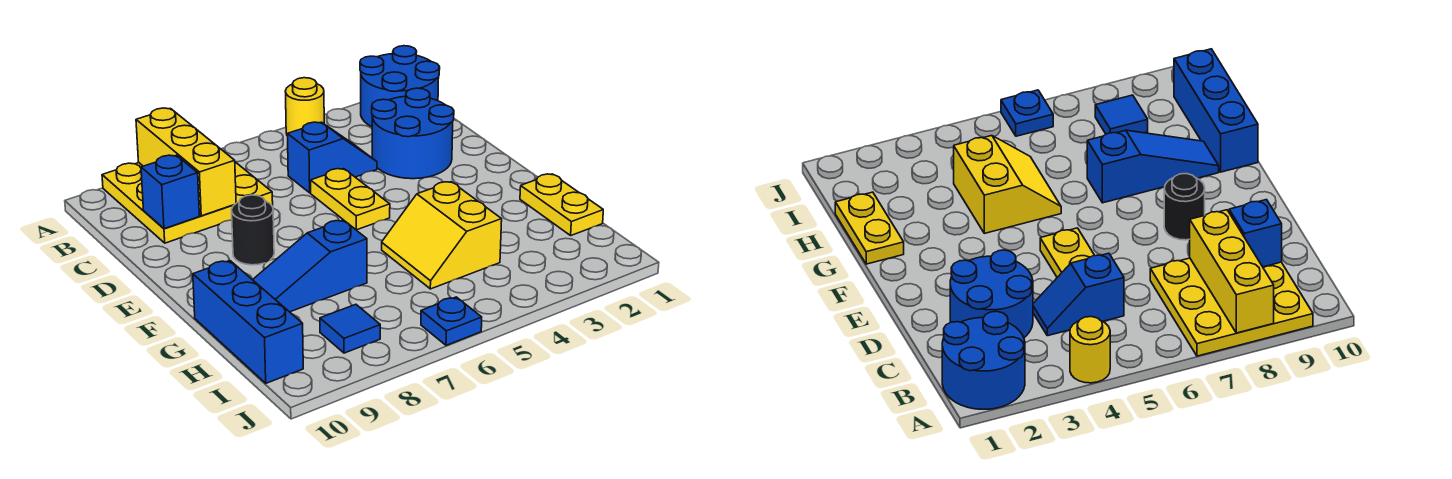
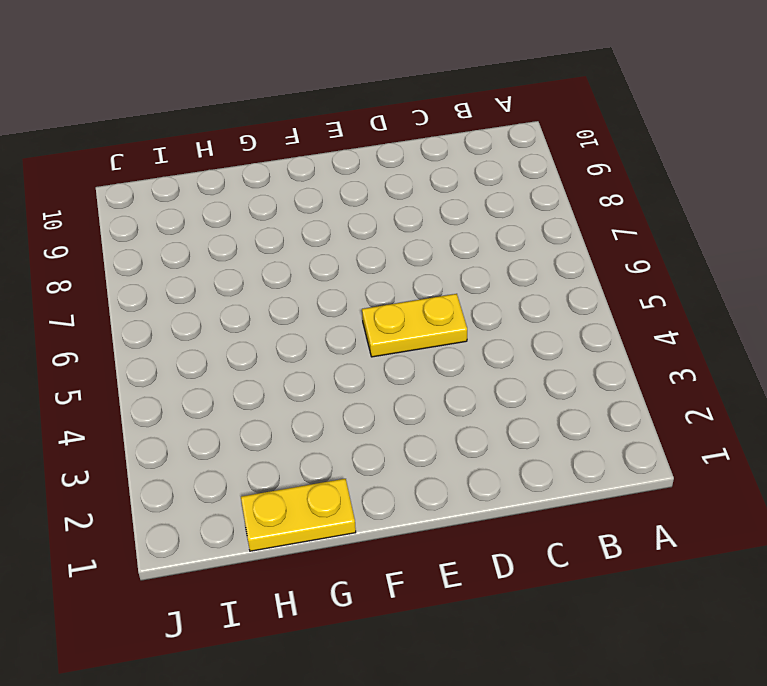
none -> blue round brick A1:B2 level 1
none -> yellow round brick A4 level 1
none -> yellow plate A7:C9 level 1

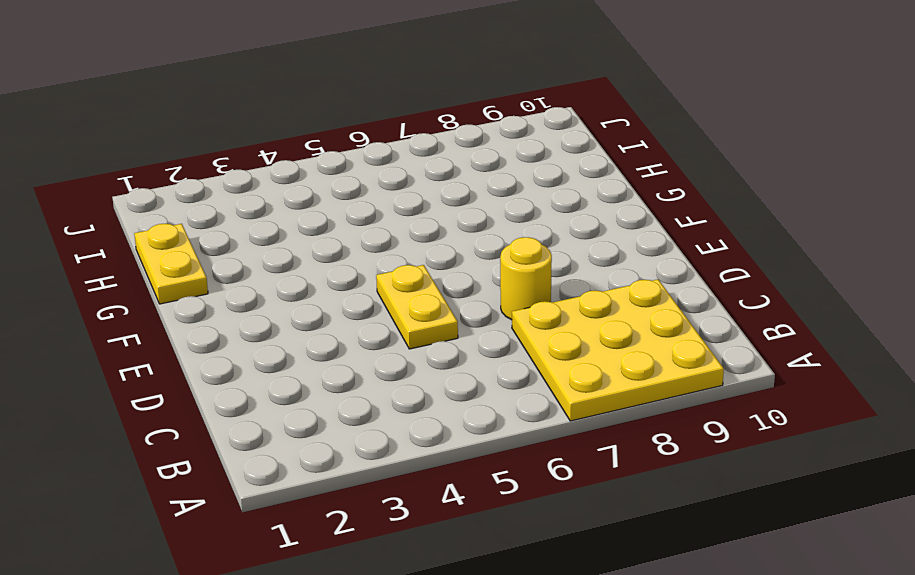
yellow round brick D7 level 1 -> yellow round brick A4 level 1
none -> blue round brick A1:B2 level 1
none -> blue round brick C2:D3 level 1
none -> blue slope C4:C5 level 1 top 5

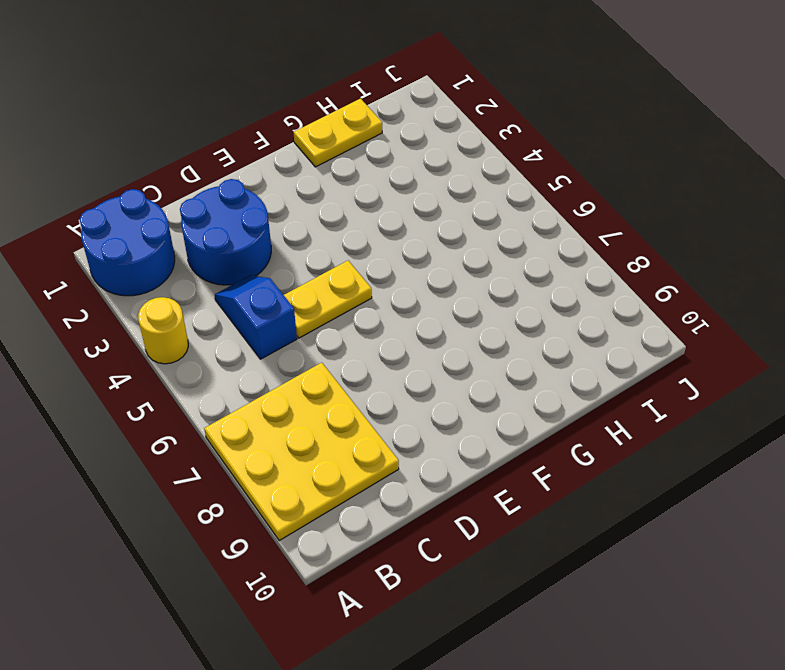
none -> black round brick E8 level 1
none -> yellow slope G4:H5 level 1 top 4
none -> blue slope G7:G9 level 1 top 7

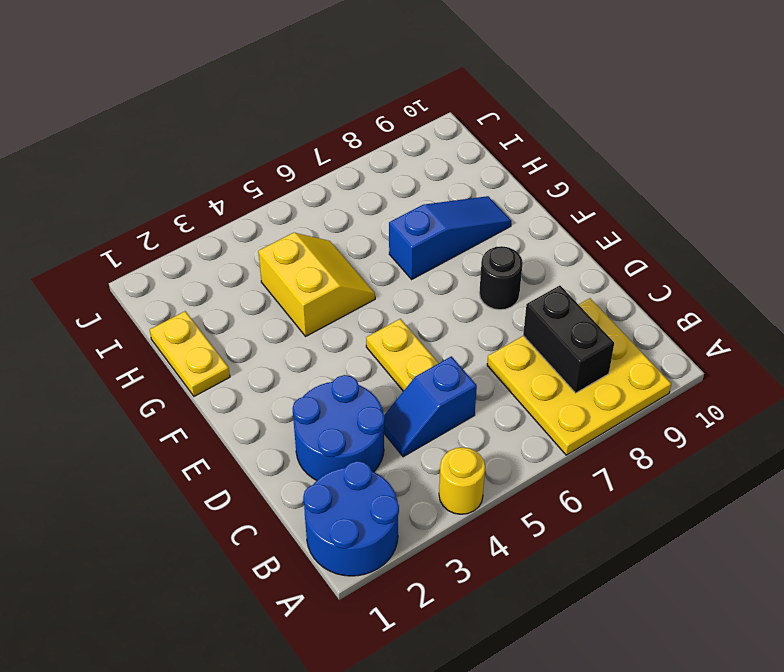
black brick B8:C8 level 2 -> yellow brick A8:C8 level 2
none -> blue brick G10:I10 level 1
none -> blue tile I8 level 1
none -> blue plate J6 level 1

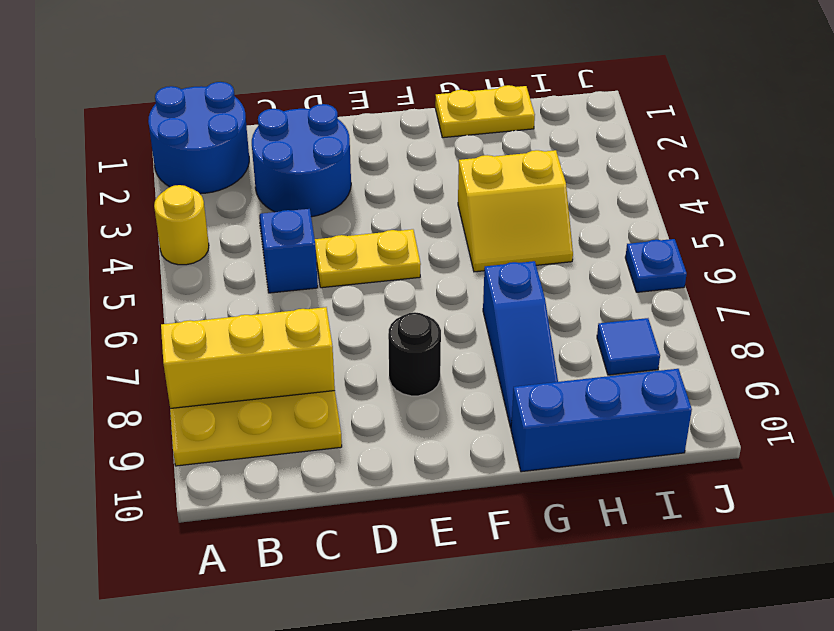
none -> blue brick C9 level 2

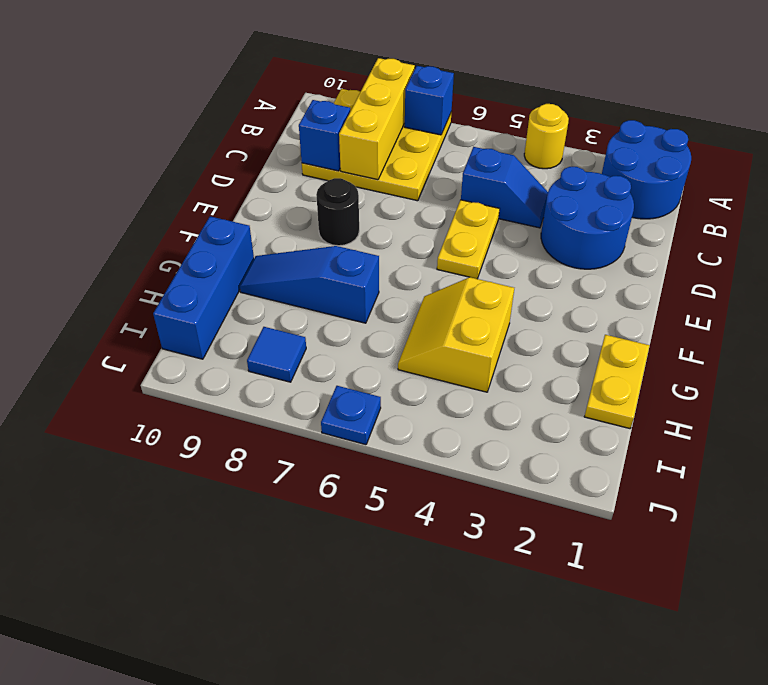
blue brick A7 level 2 -> none

